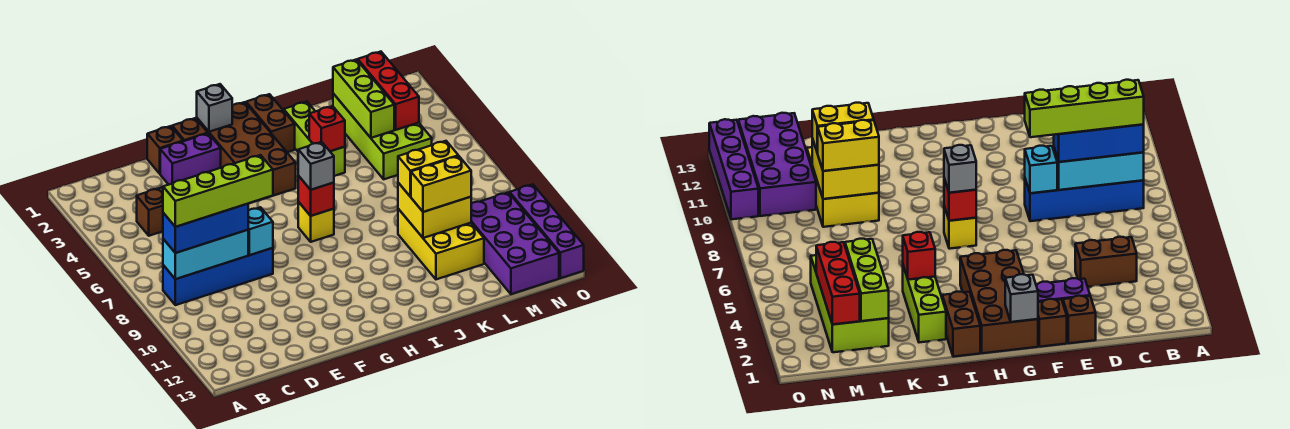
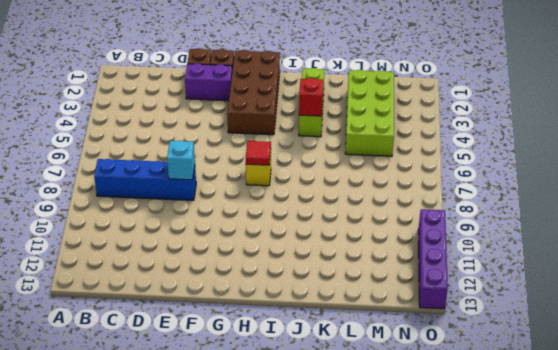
red tile H7 level 2 -> red brick H7 level 2
none -> brown brick C4:D4 level 1
none -> brown brick I1:I2 level 1
none -> yellow brick K9:L11 level 1

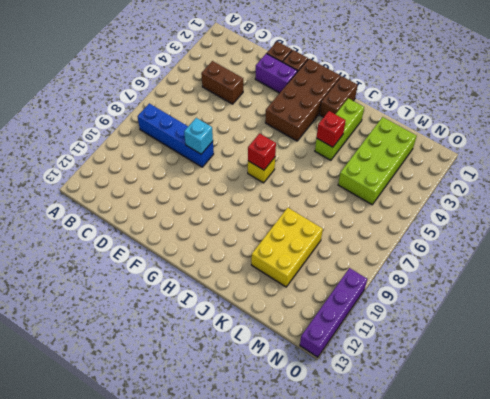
none -> purple brick M10:N13 level 1
none -> cyan brick B8:D8 level 2
none -> grey brick G1 level 2

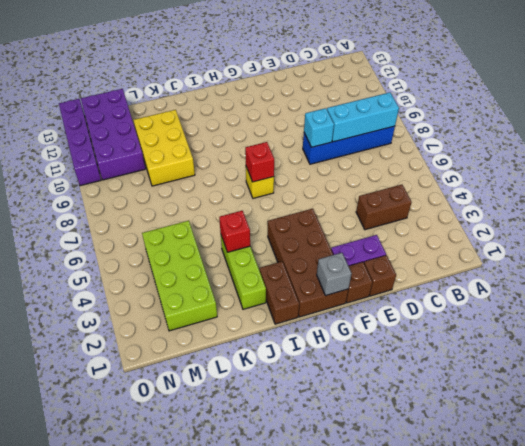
none -> yellow brick K9:L10 level 2
none -> lime brick L2:L4 level 2
none -> red brick M2:M4 level 2

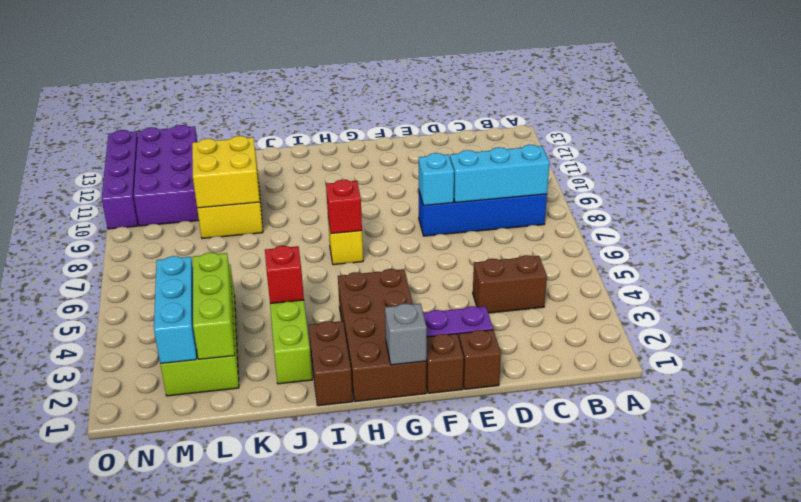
cyan brick M2:M4 level 2 -> red brick M2:M4 level 2
none -> blue brick B8:D8 level 3
none -> grey brick H7 level 3
none -> yellow brick K9:L9 level 3

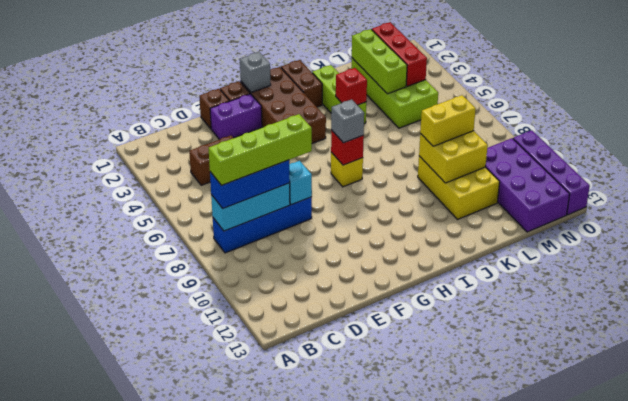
none -> yellow brick K10:L10 level 3

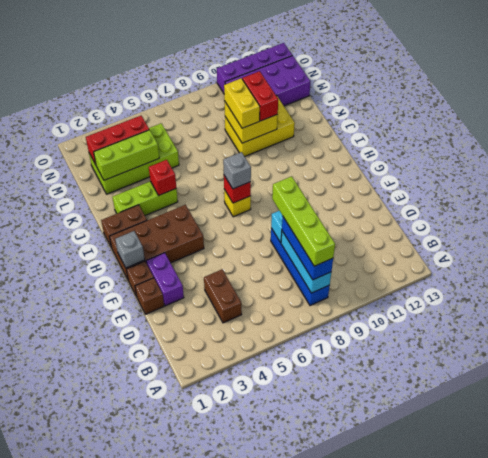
red brick K10:L10 level 3 -> yellow brick K10:L10 level 3

